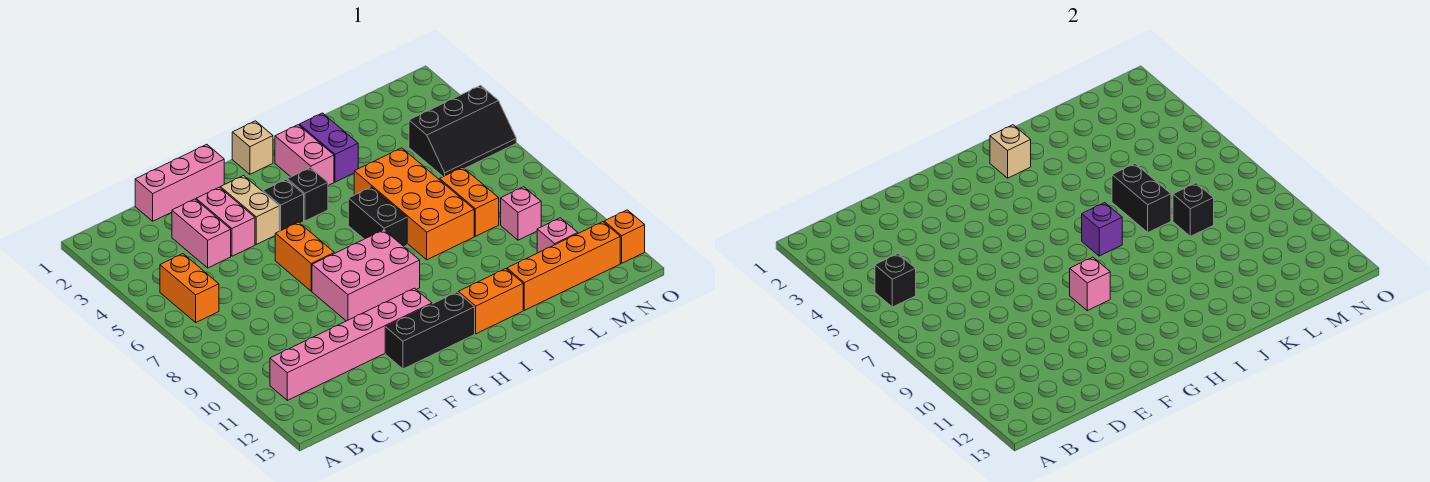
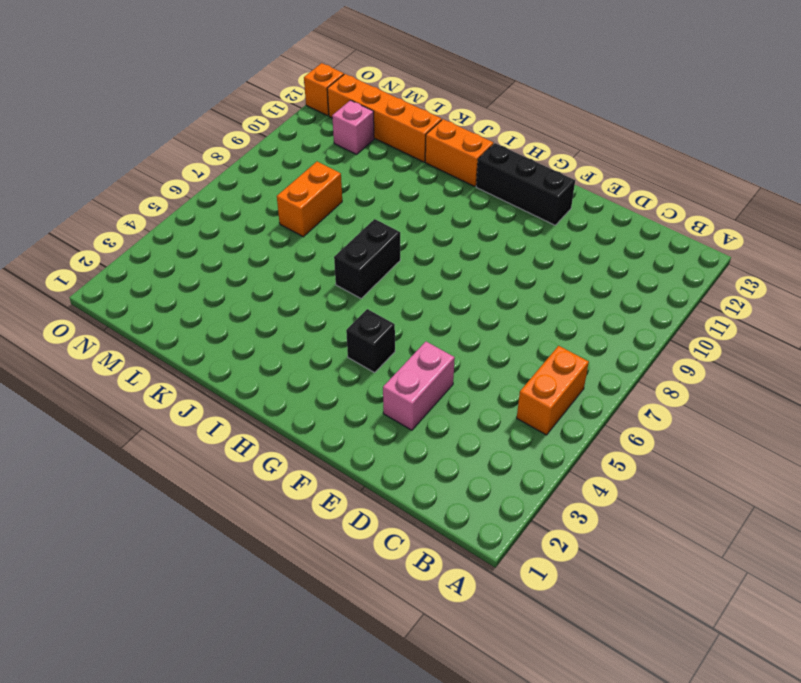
none -> pink brick B11:G11 level 1
none -> pink brick D1:F1 level 1
none -> pink brick D3:D4 level 1

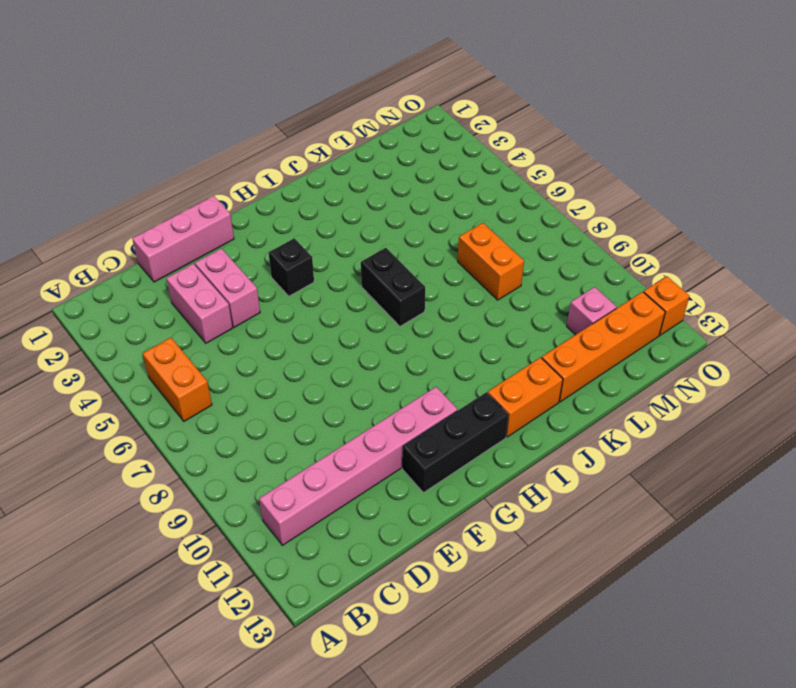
none -> tan brick F3:F4 level 1
none -> orange brick F6:F7 level 1
none -> pink brick F8:H9 level 1

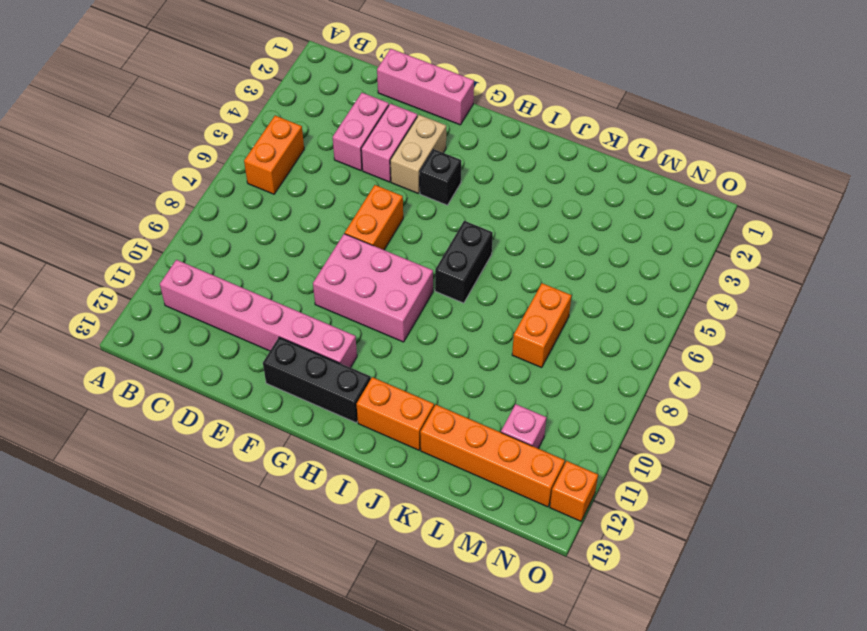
none -> tan brick H1 level 1
none -> black brick H4 level 1
none -> pink brick I2:I3 level 1

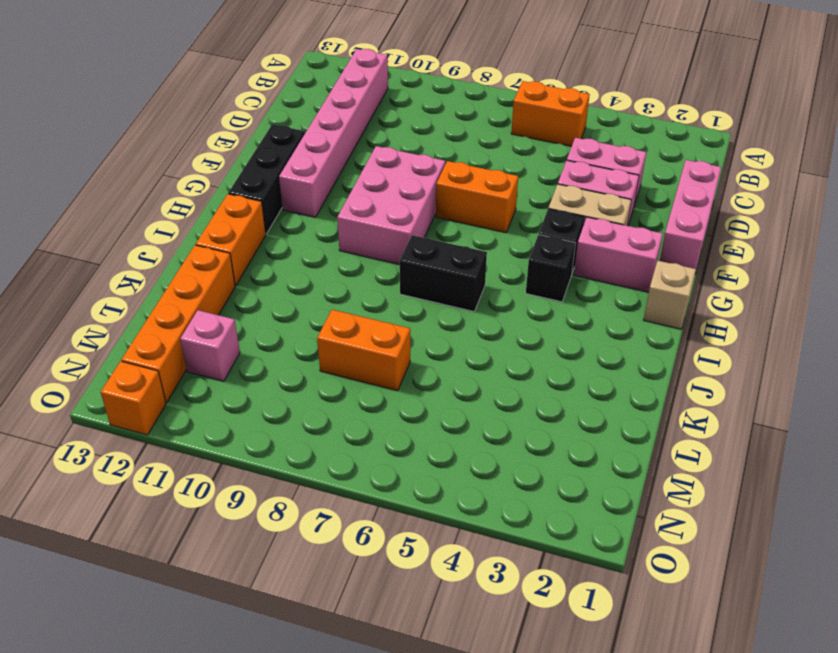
pink brick G2:G3 level 1 -> pink brick I2:I3 level 1
none -> purple brick J2:J3 level 1
none -> orange brick J5:K8 level 1
none -> black slope M4:O5 level 1 top 4

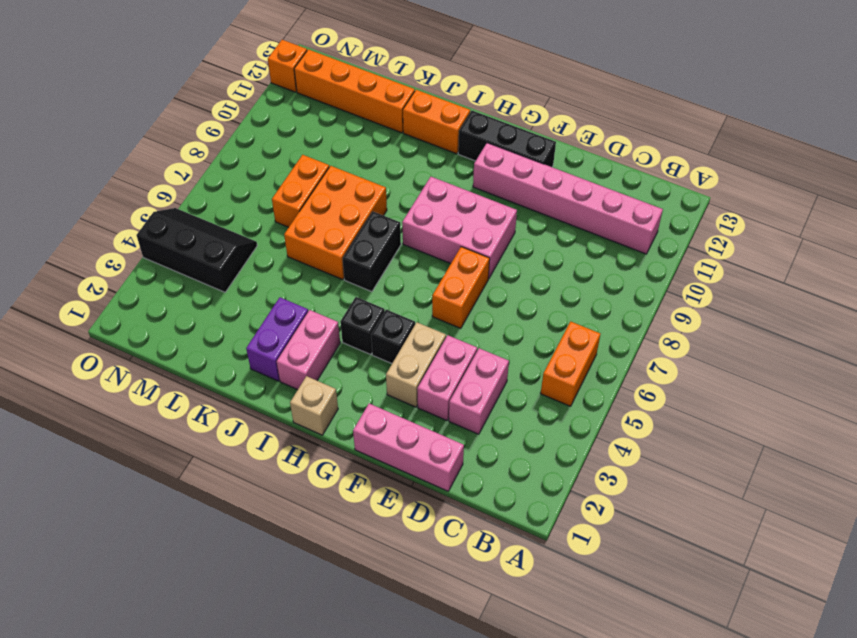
orange brick J6:K8 level 1 -> orange brick J5:K8 level 1
none -> pink brick M9 level 1
none -> pink brick M11 level 1
none -> black brick B5 level 2

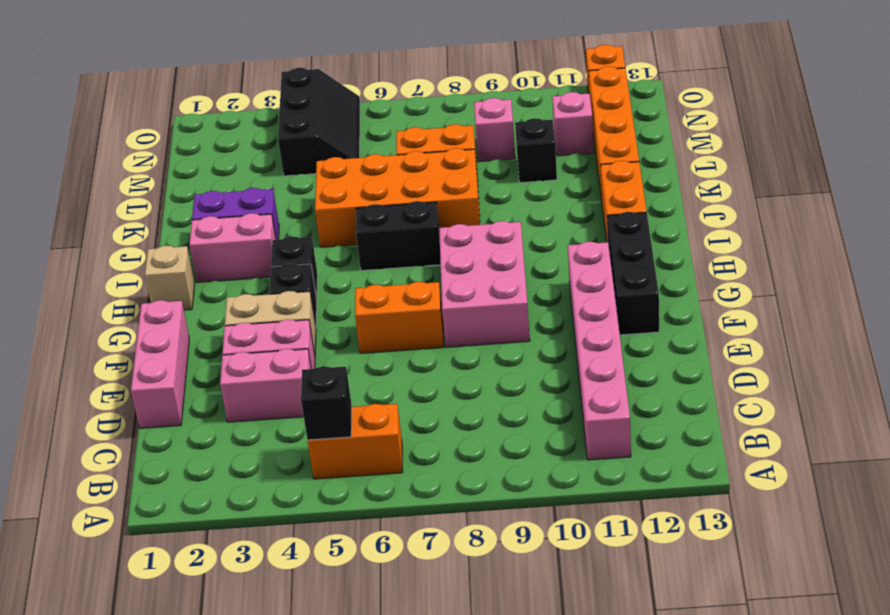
black brick L10 level 1 -> black brick L8 level 2
none -> pink brick G9 level 2
none -> tan brick I2 level 2
none -> purple brick I7 level 2

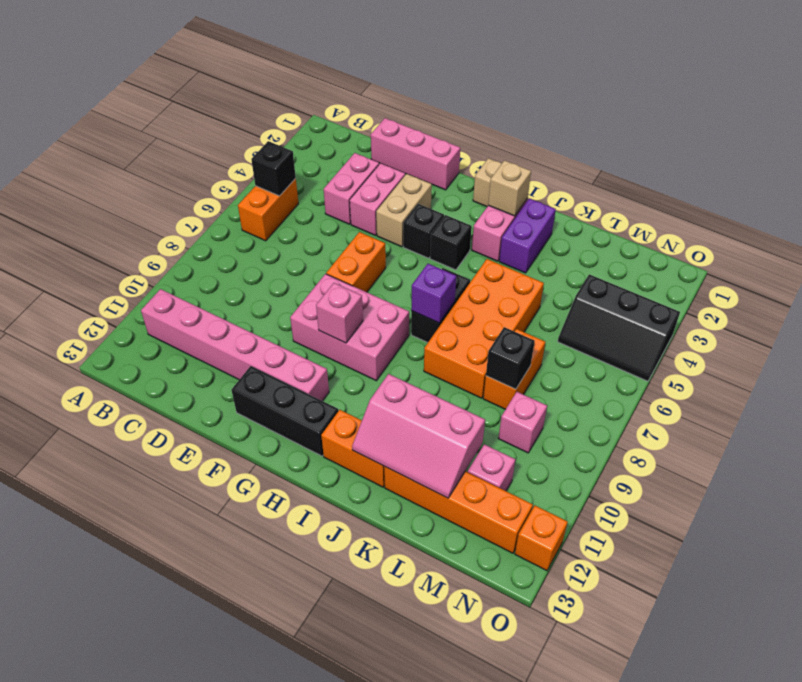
pink slope J11:L12 level 2 top 11 -> none
none -> black brick K6:K7 level 2

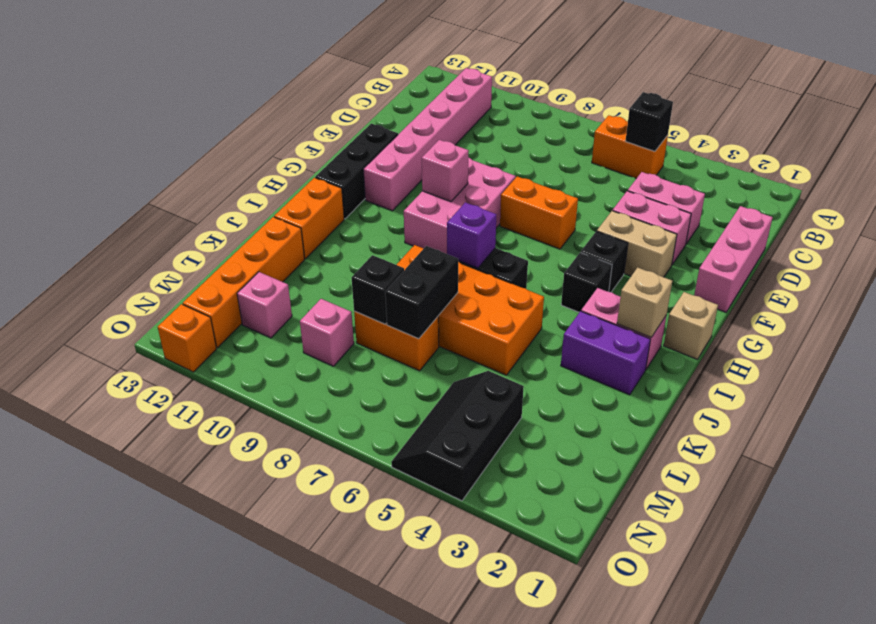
black brick K7:L7 level 2 -> black brick K6:K7 level 2

